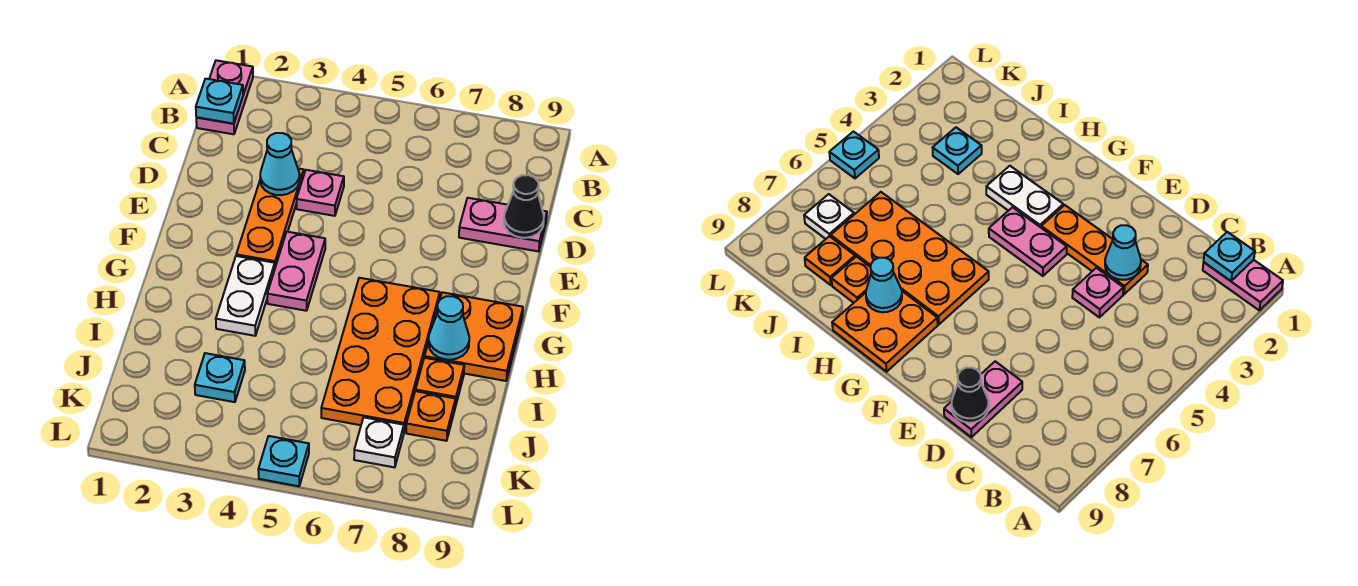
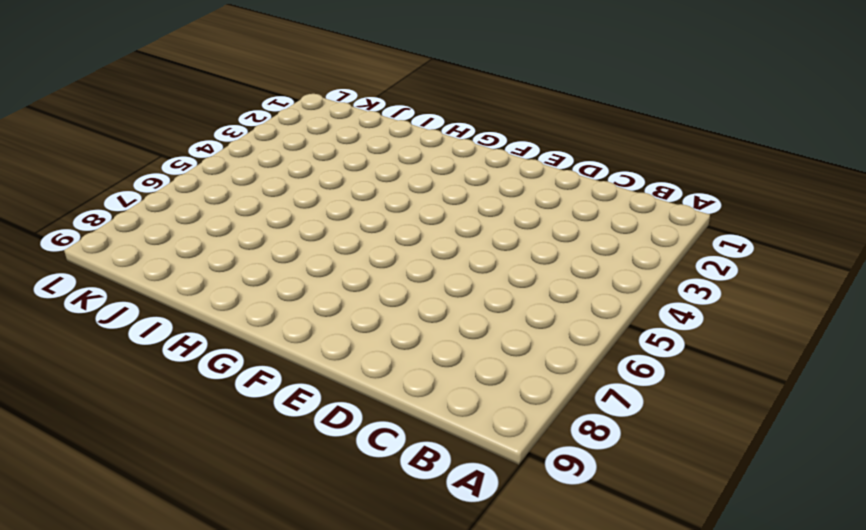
none -> pink plate A1:B1 level 1
none -> orange plate D3:F3 level 1
none -> pink plate D4 level 1

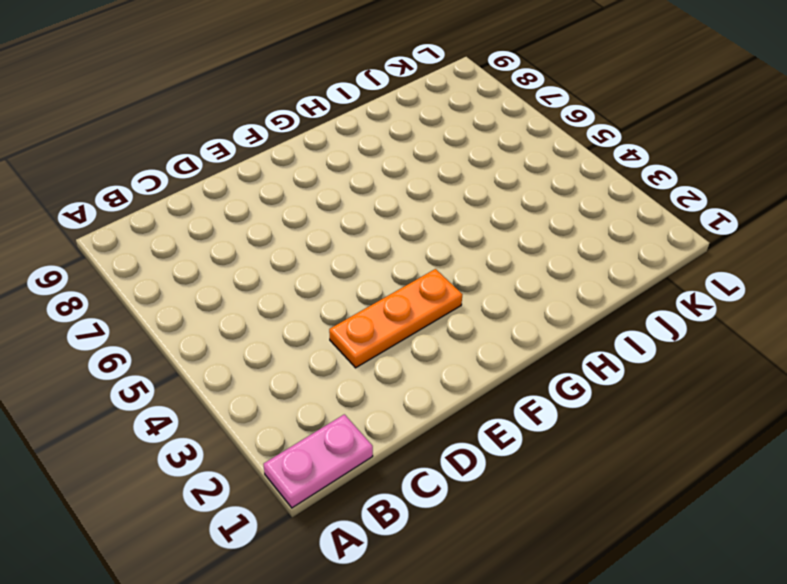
none -> pink plate D4 level 1
none -> pink plate D8:D9 level 1
none -> pink plate F4:G4 level 1

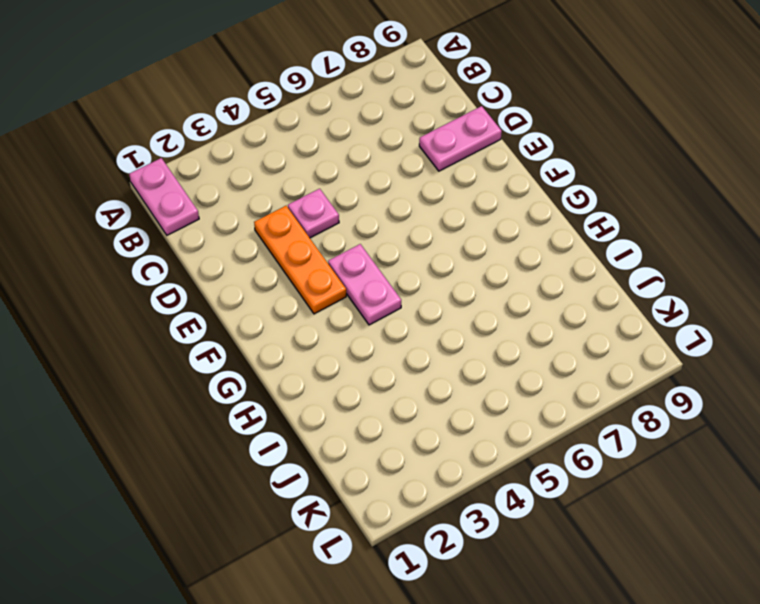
none -> white plate G3:H3 level 1
none -> orange plate G6:J7 level 1
none -> orange plate G8:H9 level 1

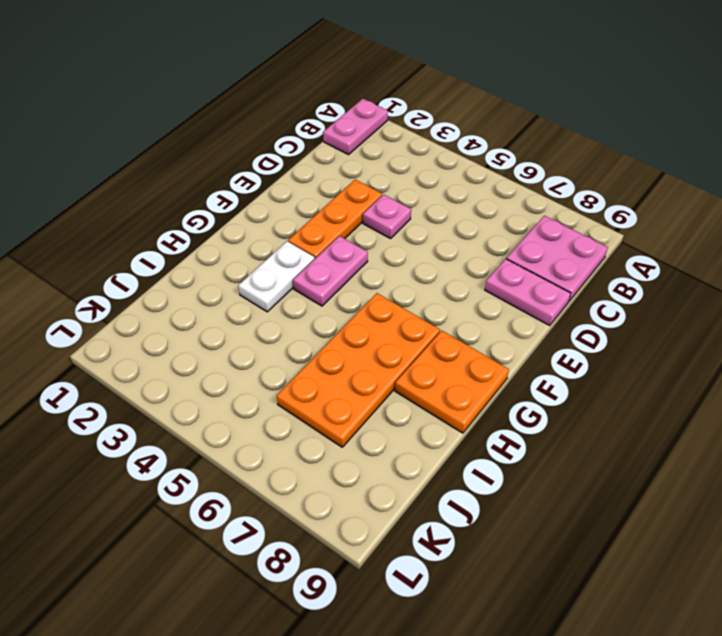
pink plate B8:C9 level 1 -> none
none -> orange plate I8 level 1
none -> cyan plate J3 level 1
none -> orange plate J8 level 1

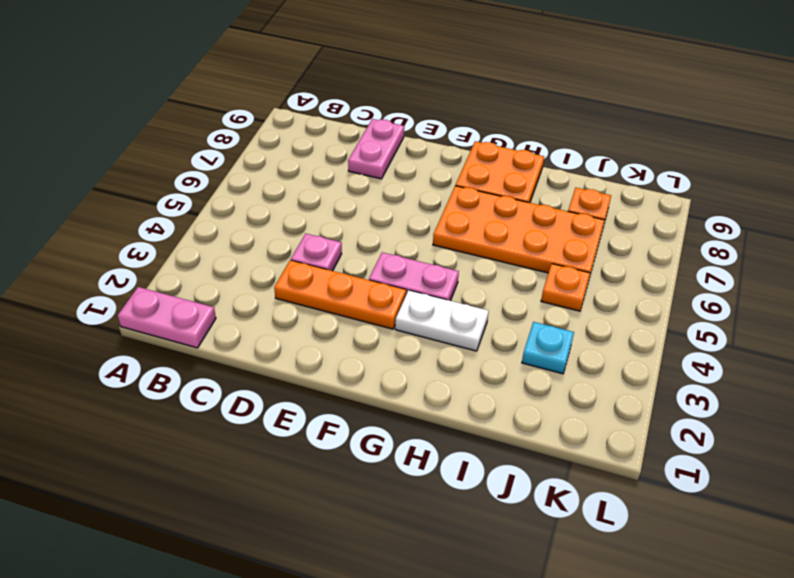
orange plate J5 level 1 -> orange plate I8 level 1
none -> white plate K7 level 1
none -> cyan plate L5 level 1
none -> cyan plate B1 level 2

